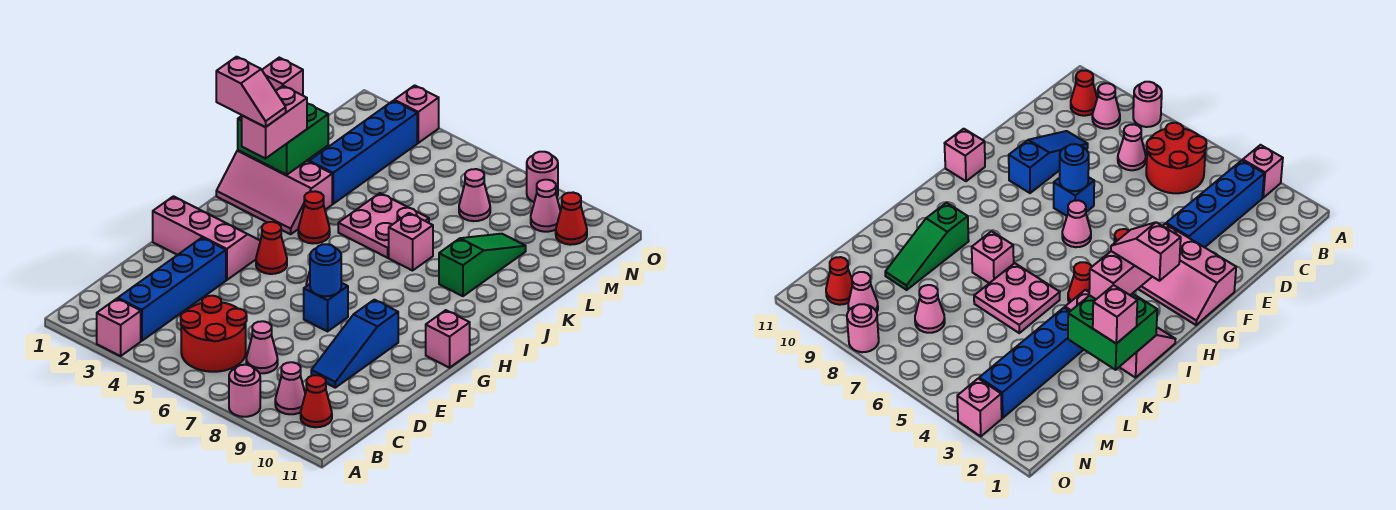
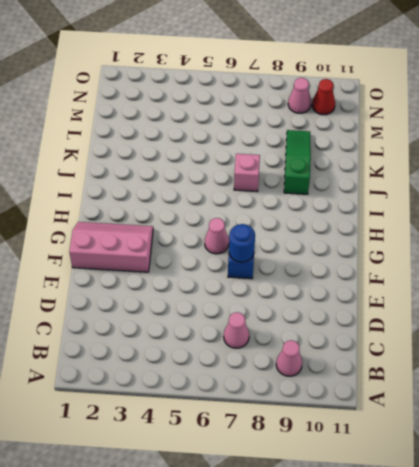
none -> pink brick A3 level 1
none -> pink round brick A8 level 1
none -> blue brick B3:E3 level 1

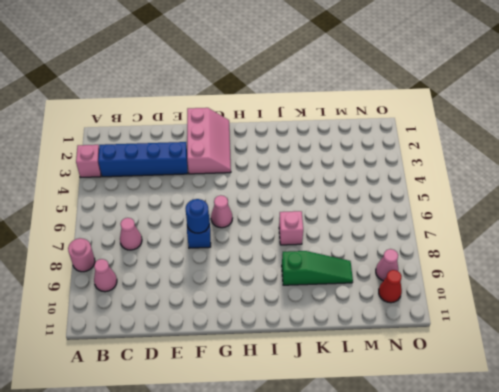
none -> red round brick B5:C6 level 1
none -> red cone B10 level 1
none -> blue slope D9:F9 level 1 top F

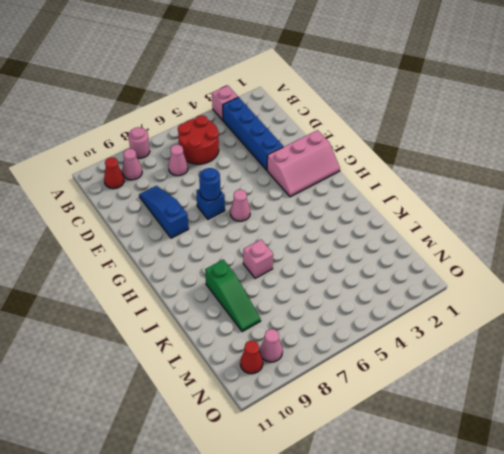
none -> red cone G4 level 1
none -> pink brick G11 level 1
none -> pink slope I1:J3 level 1 top J

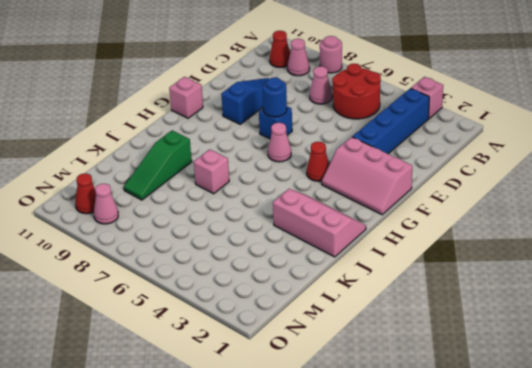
none -> red cone I4 level 1
none -> pink plate J5:K6 level 1
none -> blue brick K3:N3 level 1

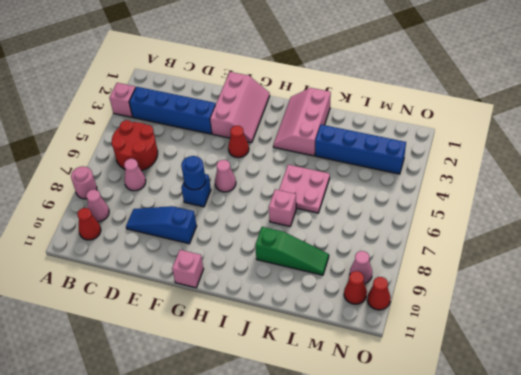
red cone O10 level 1 -> red cone I4 level 1
none -> pink cone M7 level 1
none -> pink brick O3 level 1
none -> pink round brick O8 level 1

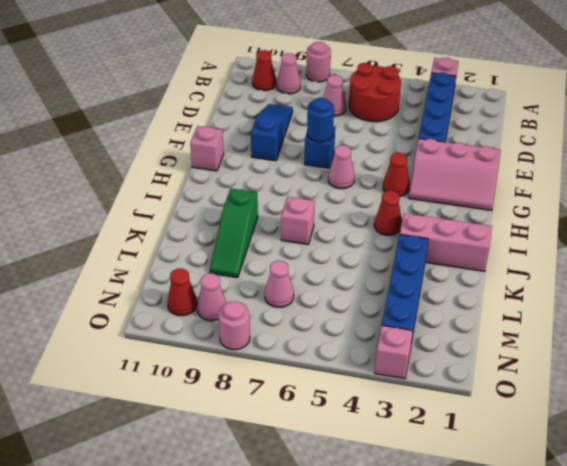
none -> pink plate J5:K6 level 1
none -> green brick J1:K2 level 2
none -> pink brick I2:J2 level 3

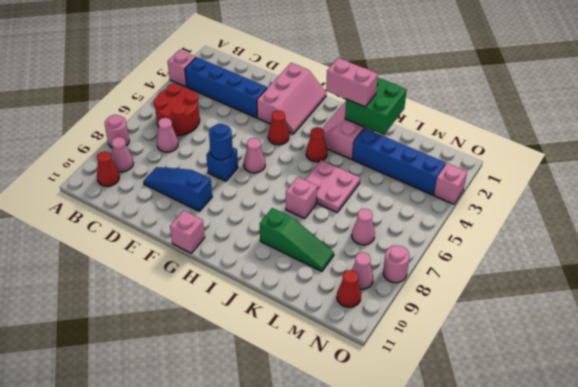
none -> pink brick K1 level 3
none -> pink slope I1:I2 level 4 top 1

